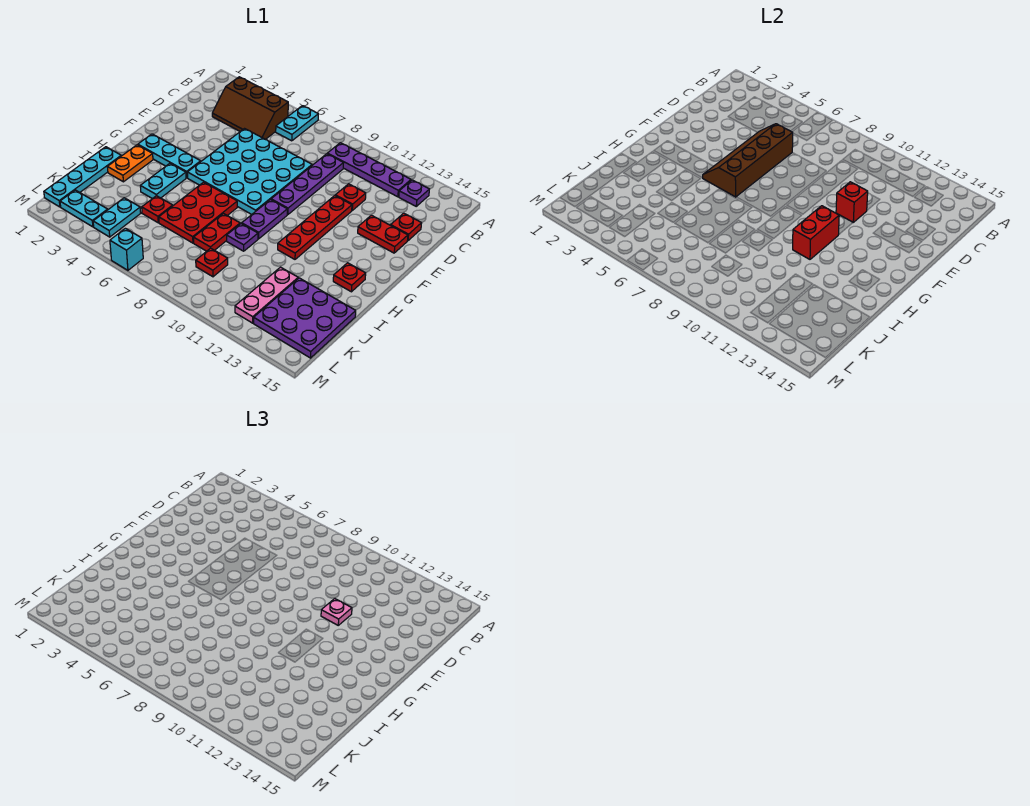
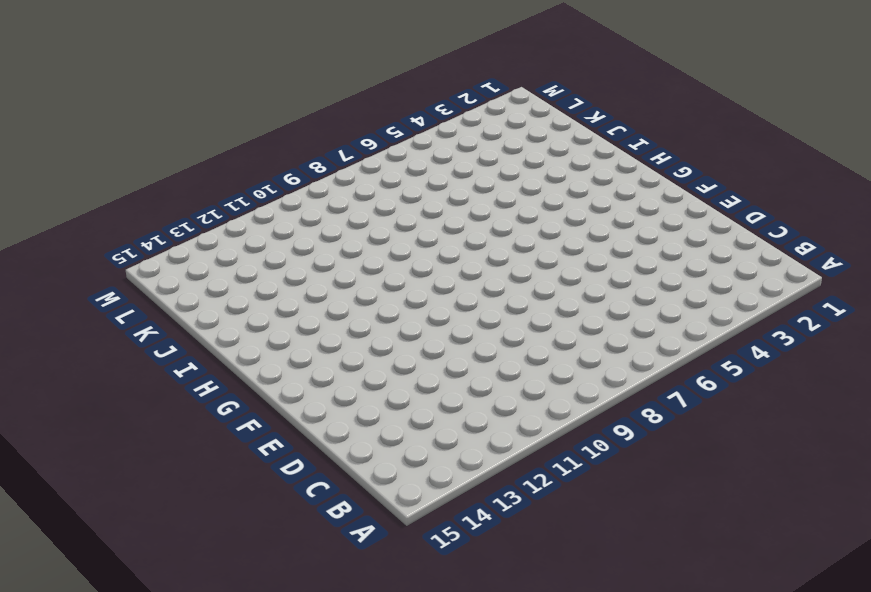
none -> cyan plate A6:B6 level 1
none -> brown slope B3:C5 level 1 top B
none -> purple plate B9:B12 level 1
none -> purple plate B13 level 1

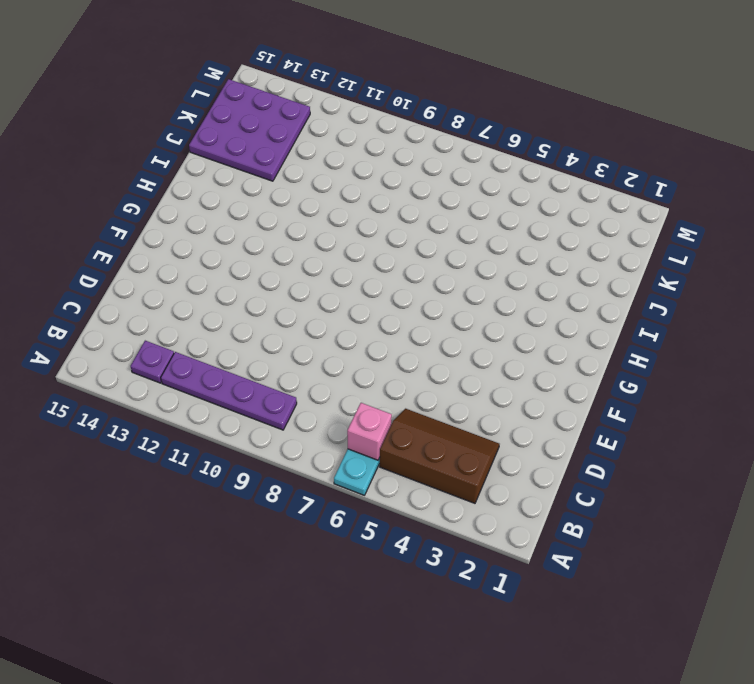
pink brick B6 level 2 -> none
none -> purple plate C9:F9 level 1
none -> cyan plate D5:G8 level 1
none -> red plate D11 level 1
none -> red plate D14 level 1

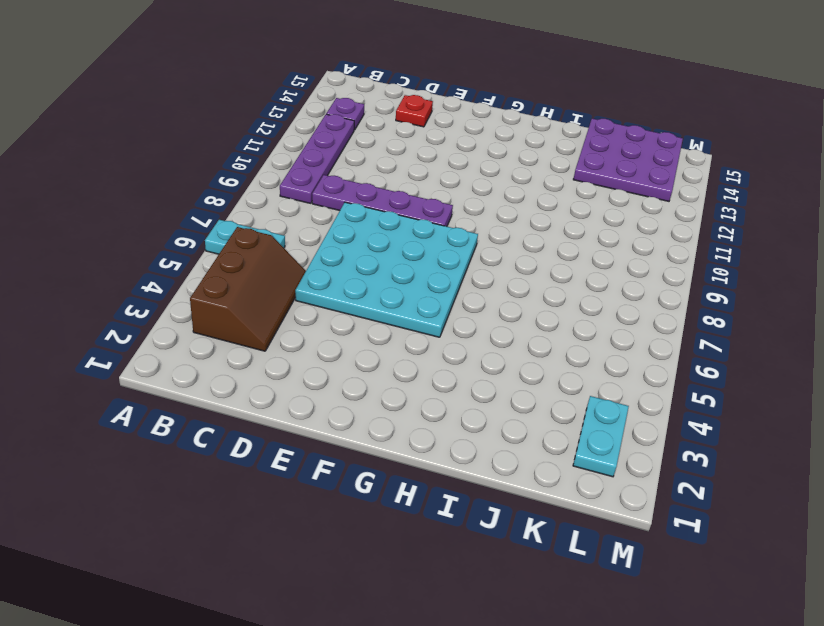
none -> red plate D11 level 1
none -> red plate E11:H11 level 1
none -> red plate E13:E14 level 1
none -> cyan plate G2:G4 level 1

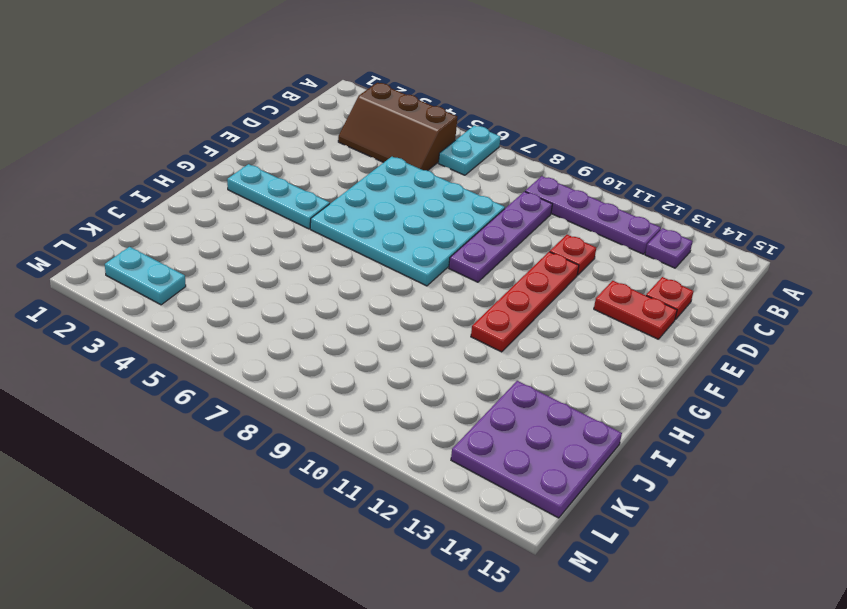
none -> purple plate G9:H9 level 1
none -> orange plate H2:I2 level 1
none -> cyan plate H4:I4 level 1
none -> red plate H6:J7 level 1

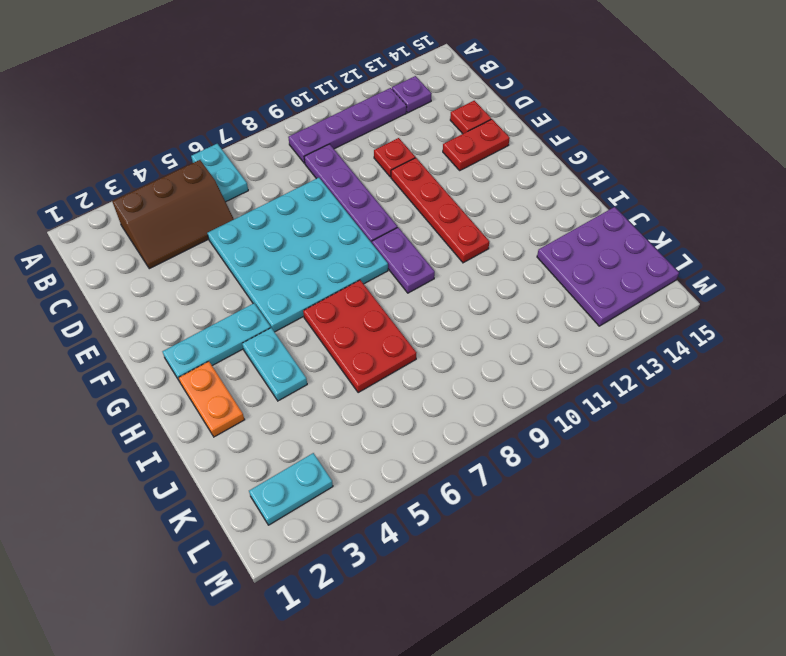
none -> red plate H14 level 1
none -> cyan plate I1:L1 level 1
none -> red plate I8:J8 level 1
none -> purple plate I9 level 1

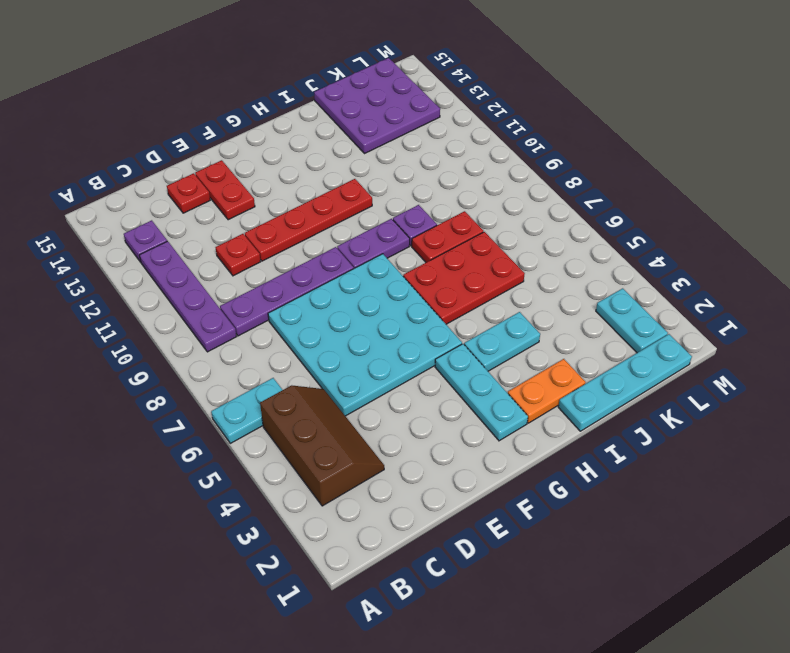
none -> red plate H14 level 1
none -> red plate J5 level 1
none -> pink plate J12:L12 level 1
none -> cyan plate K4:L4 level 1

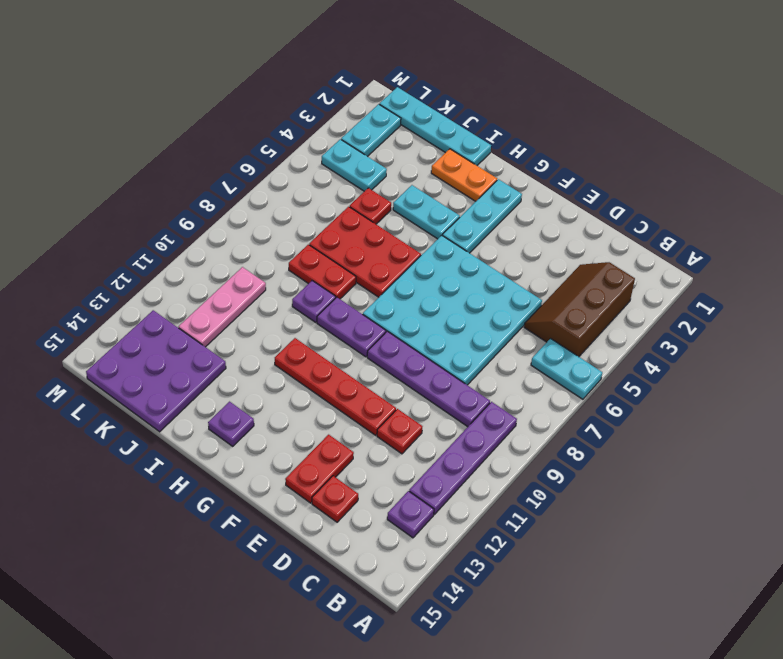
purple plate H14 level 1 -> red plate H14 level 1
pink plate K10:K12 level 1 -> pink plate J12:L12 level 1
none -> red plate K9 level 1
none -> cyan brick M6 level 1
none -> brown slope D5:G6 level 2 top 6
none -> red brick E11 level 2

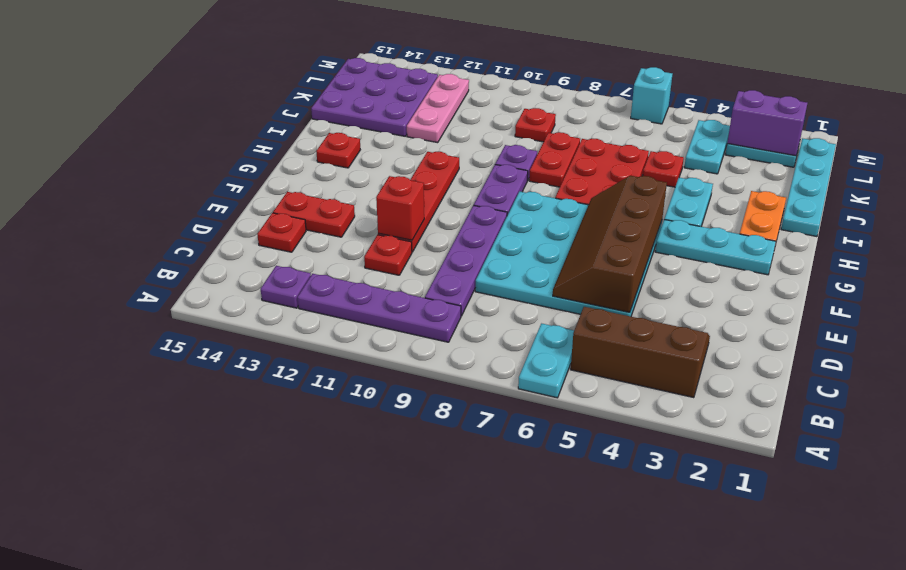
brown slope D5:G6 level 2 top 5 -> brown slope D5:G6 level 2 top 6
purple brick L2:L3 level 2 -> none
none -> red brick G11:H11 level 2
none -> pink plate E11 level 3

